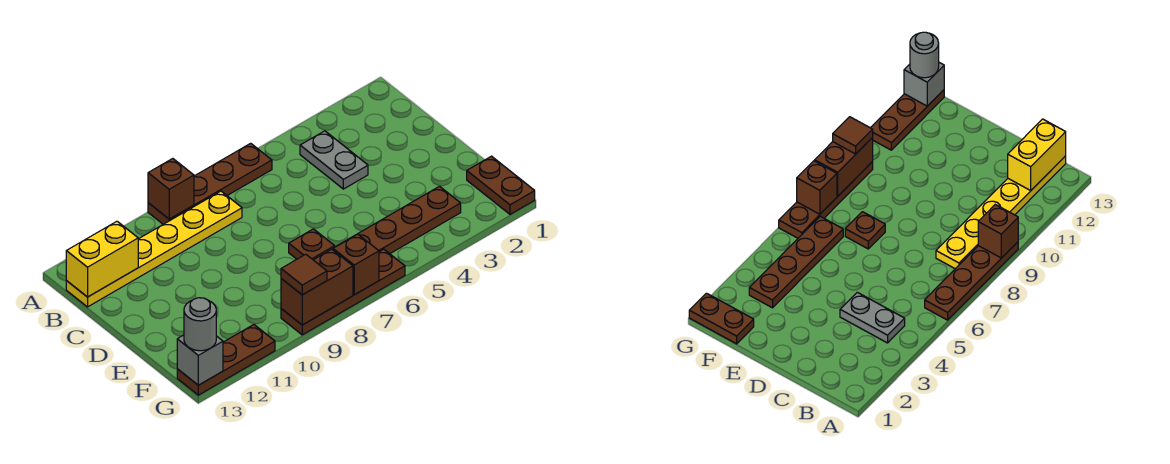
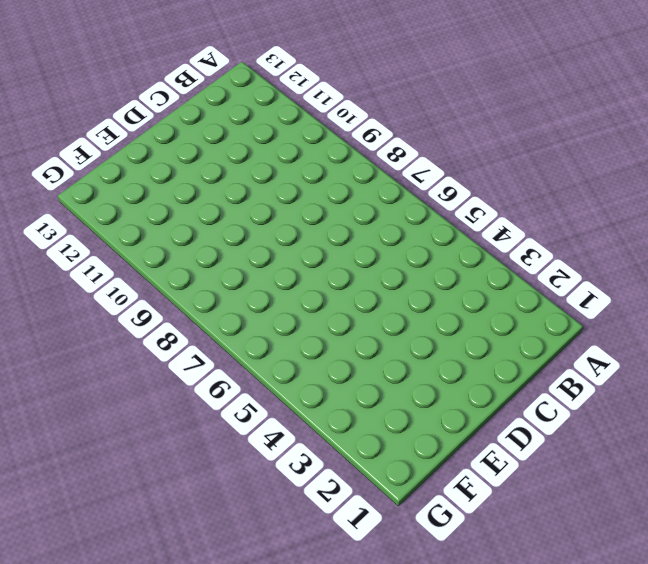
none -> brown plate A6:A9 level 1
none -> grey plate B4:C4 level 1
none -> yellow plate B8:B13 level 1

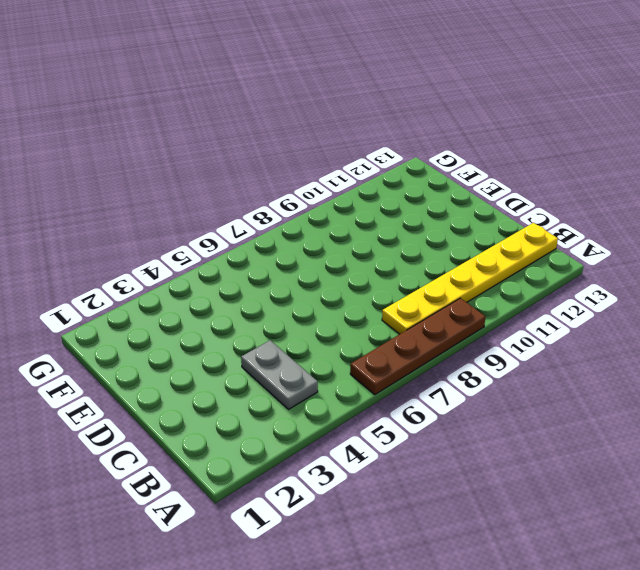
none -> brown plate E7 level 1
none -> brown plate F1:G1 level 1
none -> brown plate F3:F6 level 1

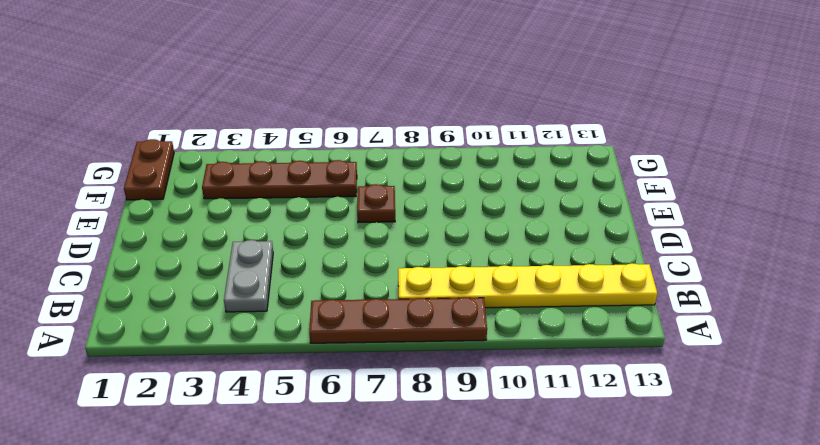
none -> brown plate G6:G9 level 1
none -> brown plate G11:G13 level 1
none -> brown brick A9 level 2

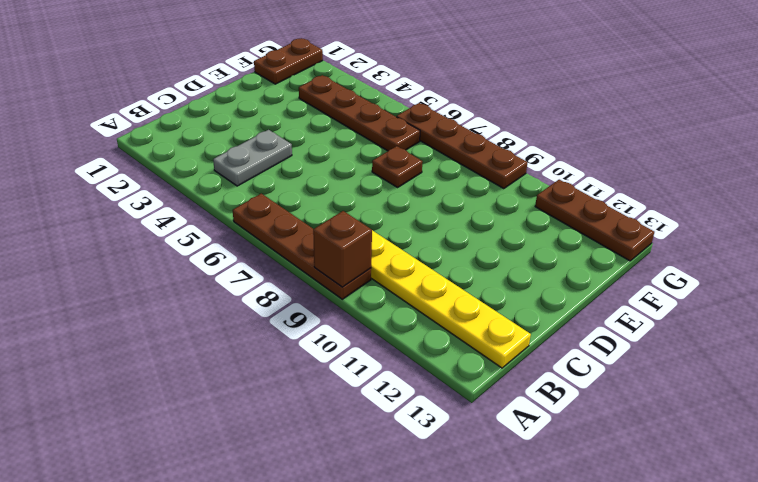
none -> yellow brick B12:B13 level 2
none -> brown brick G7 level 2
none -> brown brick G8:G9 level 2

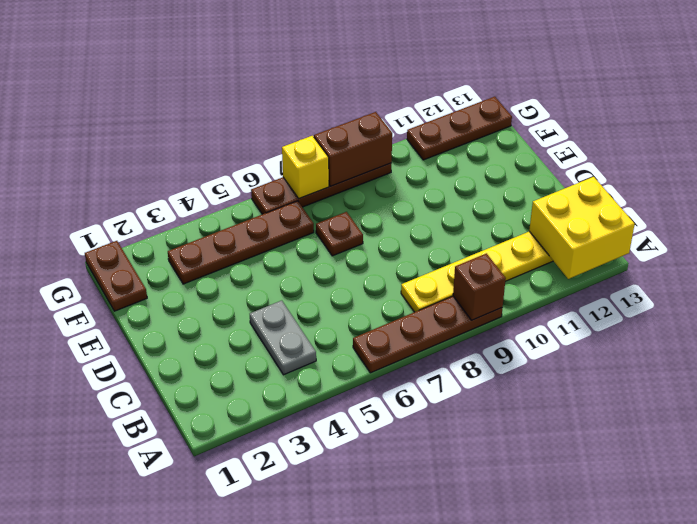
yellow brick A12:B13 level 2 -> yellow brick B12:B13 level 2
yellow brick G7 level 2 -> brown brick G7 level 2
none -> grey brick G13 level 2
none -> brown tile G9 level 3
none -> grey round brick G13 level 3

